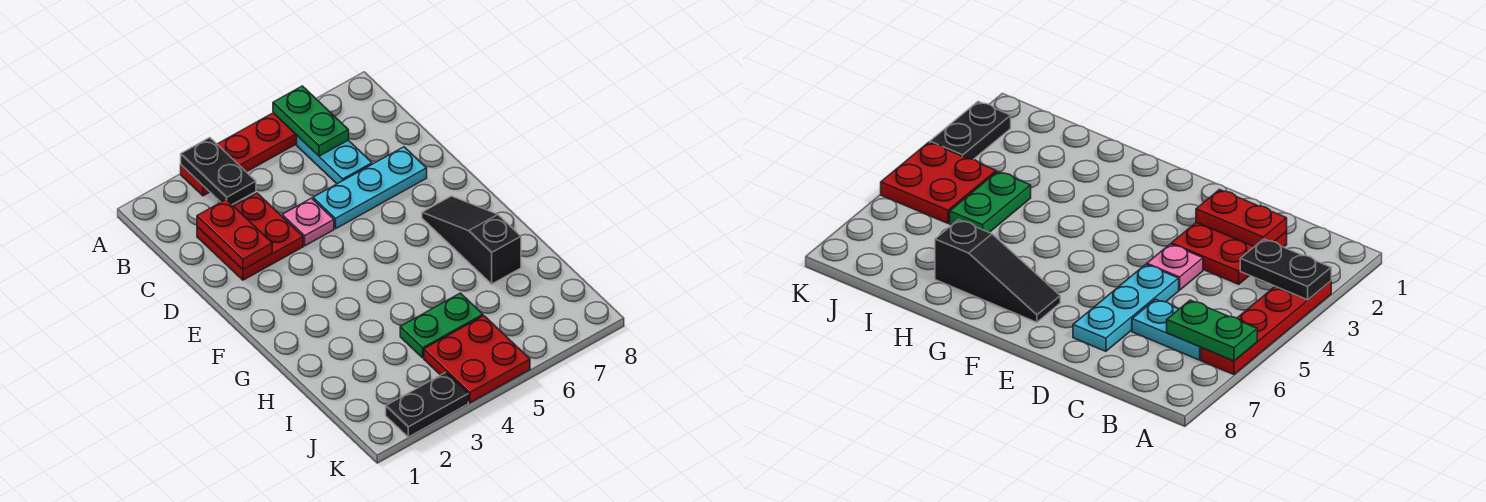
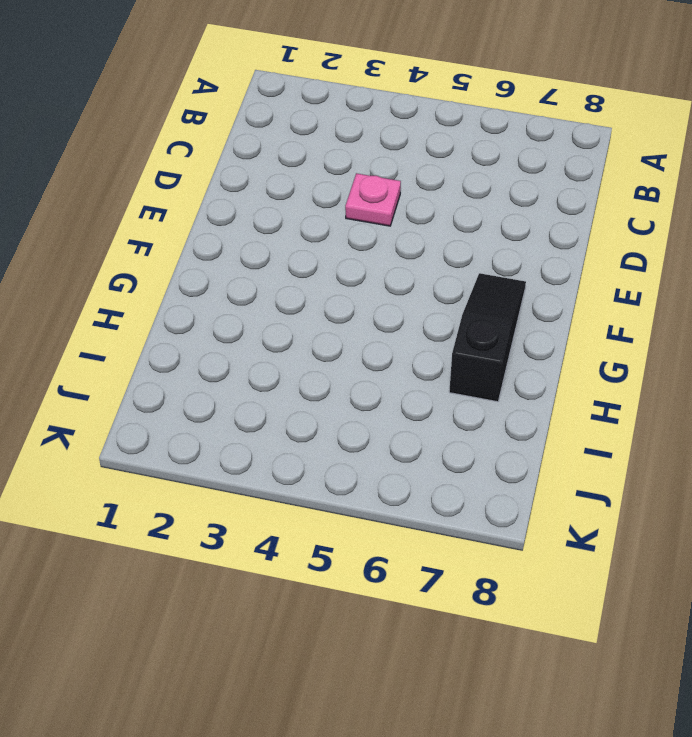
none -> red plate A3:A6 level 1
none -> cyan plate B6:C6 level 1
none -> red plate C2:D3 level 1

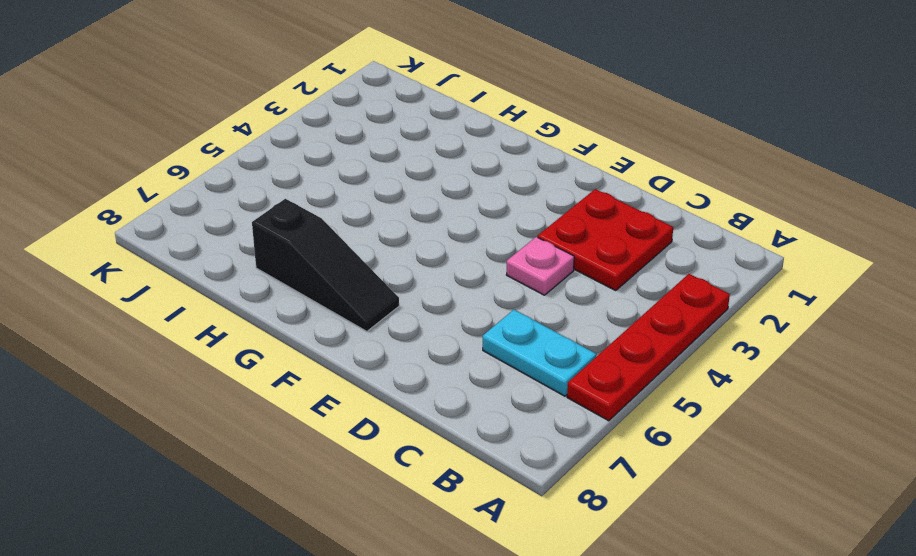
none -> cyan plate D5:D7 level 1
none -> green plate I4:I5 level 1
none -> red plate J4:K5 level 1

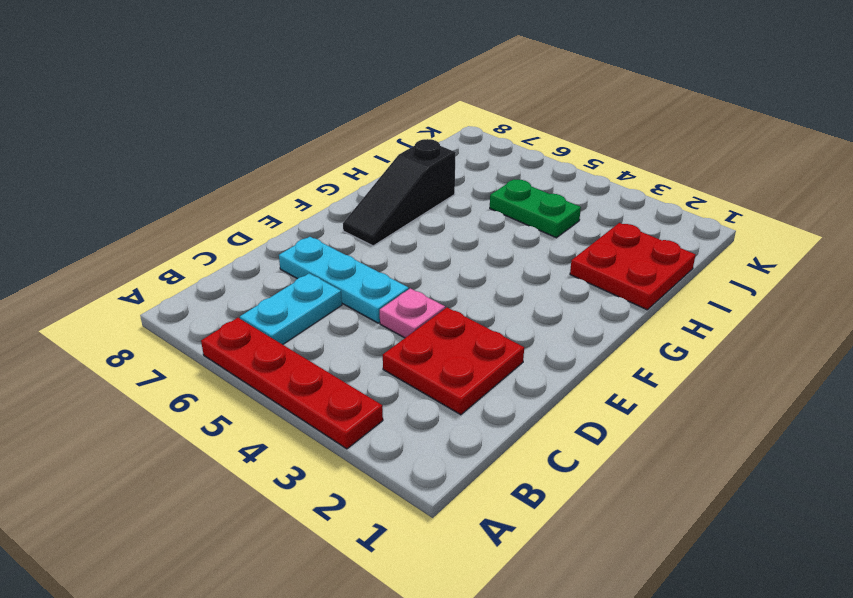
red plate H1:I2 level 1 -> red plate J4:K5 level 1
none -> black plate K2:K3 level 1
none -> black plate A3:B3 level 2
none -> green plate A6:B6 level 2

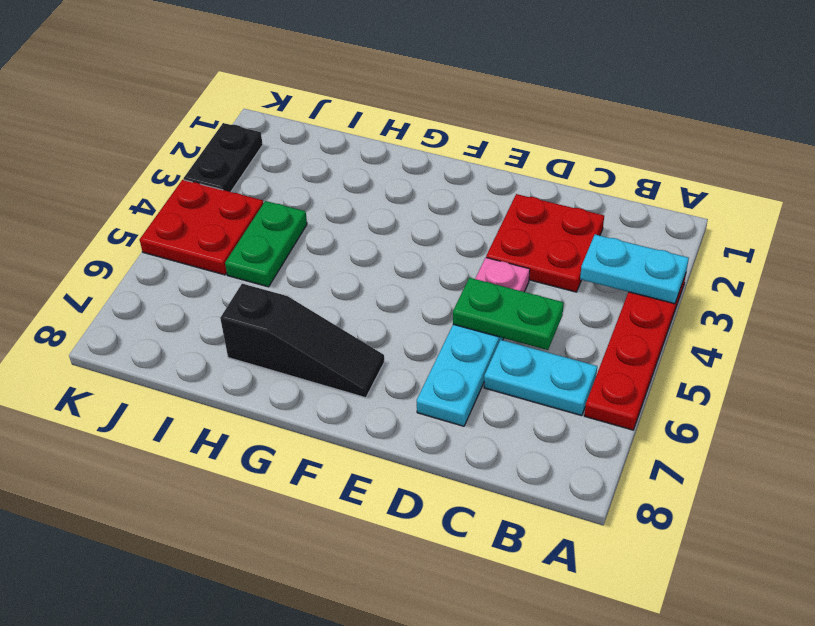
cyan plate A3:B3 level 2 -> black plate A3:B3 level 2
green plate C5:D5 level 2 -> green plate A6:B6 level 2
none -> red plate C2:D2 level 2

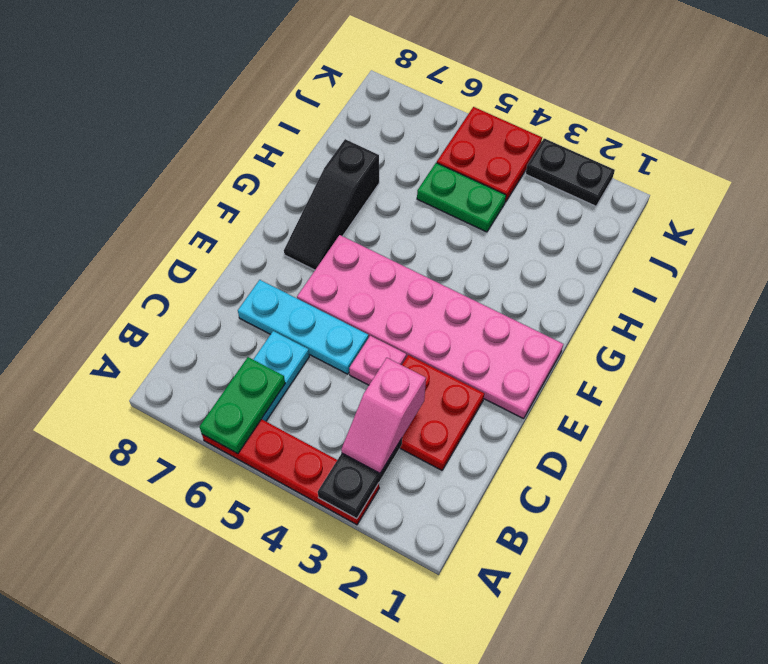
pink slope B3:C3 level 3 top C -> none
pink plate E1:F6 level 1 -> none
none -> red plate C2:D2 level 2

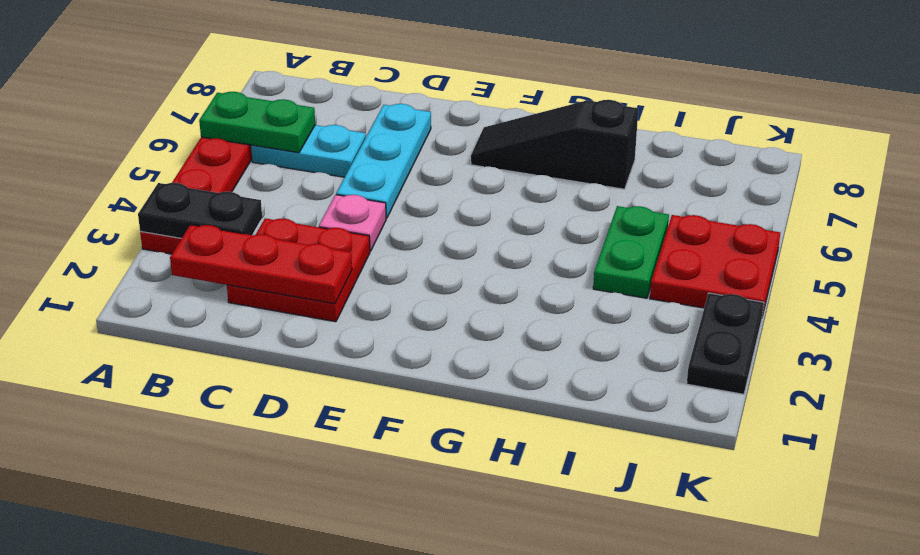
red plate B2:D2 level 2 -> red plate C2:D2 level 2

